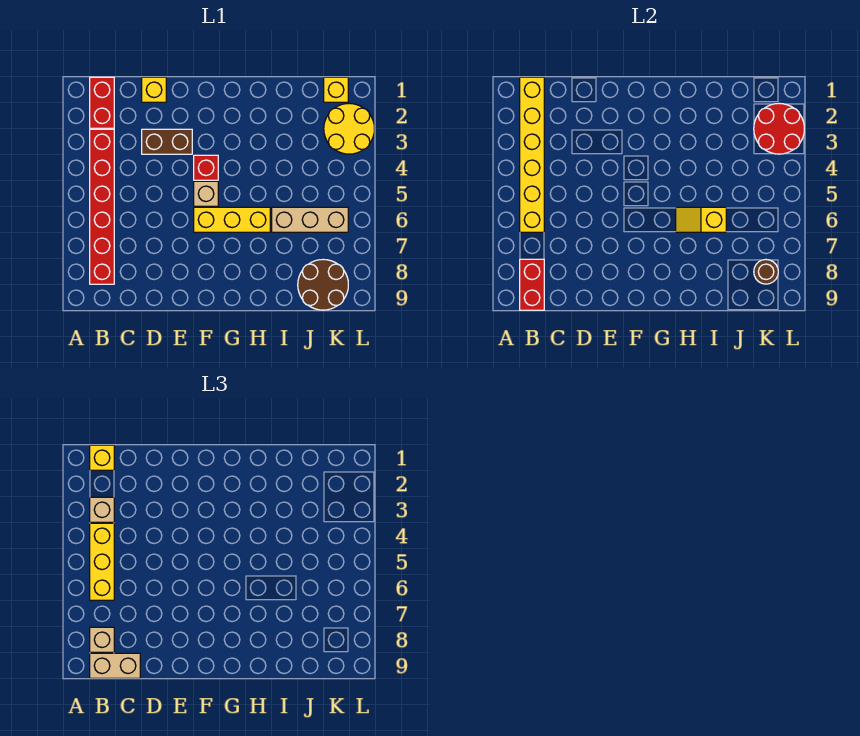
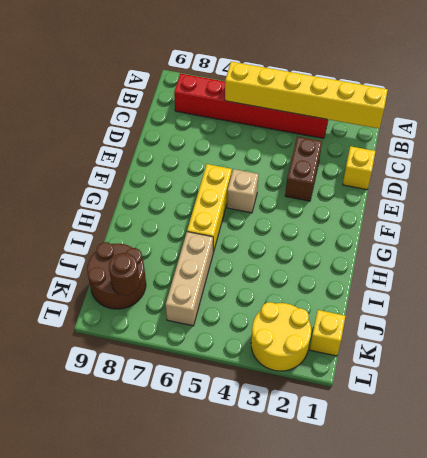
none -> red brick B1:B2 level 1
none -> red brick F4 level 1
none -> red brick B8:B9 level 2

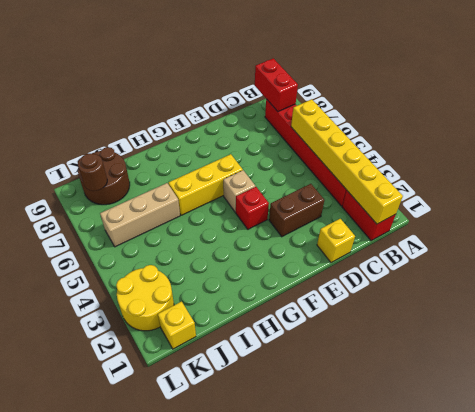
none -> yellow slope H6:I6 level 2 top I
none -> red round brick K2:L3 level 2
none -> yellow brick B1 level 3

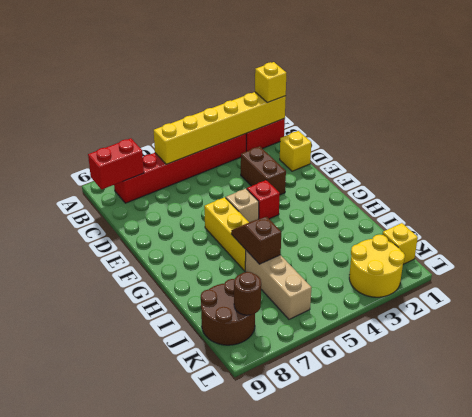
brown slope H6:I6 level 2 top I -> yellow slope H6:I6 level 2 top I
none -> red round brick K2:L3 level 2
none -> tan brick B3 level 3
none -> yellow brick B4:B6 level 3

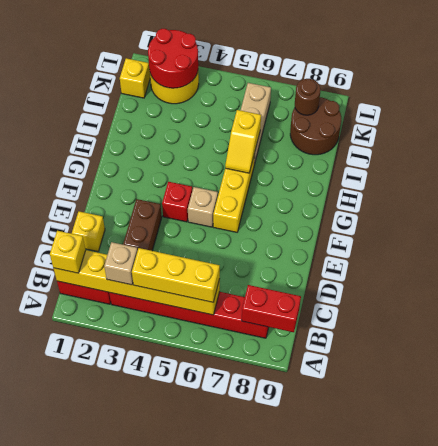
none -> tan brick B8 level 3
none -> tan brick B9:C9 level 3

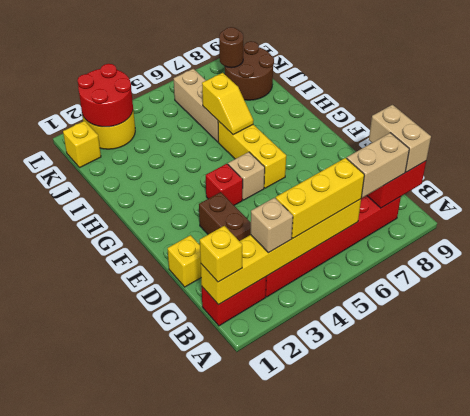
tan brick B7:B8 level 3 -> tan brick B8 level 3

